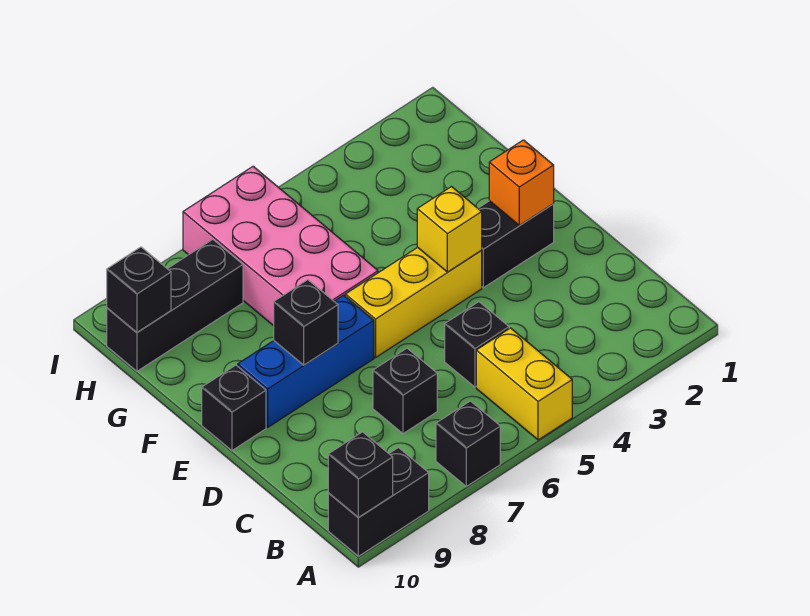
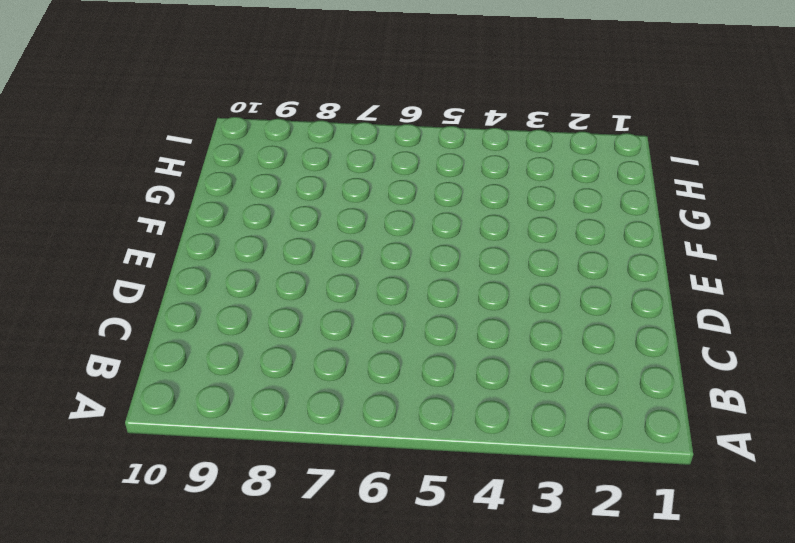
none -> yellow brick A5:B5 level 1
none -> black brick A7 level 1
none -> black brick A9:A10 level 1

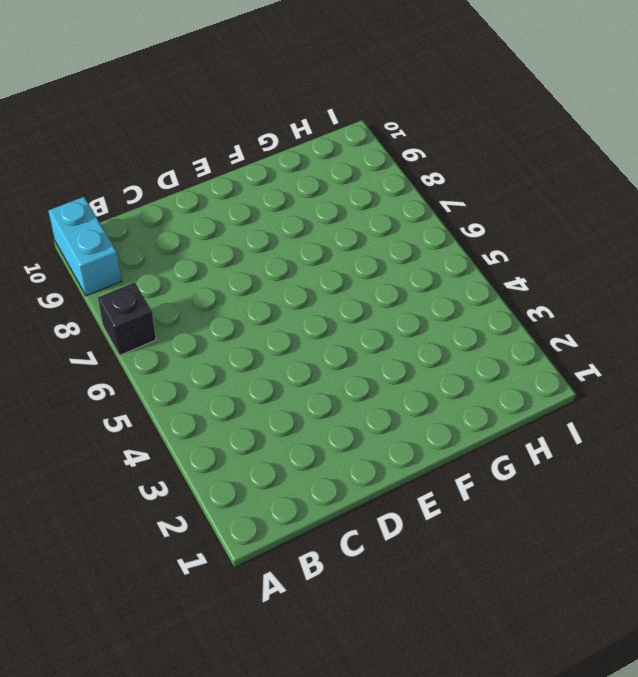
cyan brick A9:A10 level 1 -> black brick A9:A10 level 1
none -> yellow brick A5:B5 level 1
none -> black brick C5 level 1
none -> black brick C7 level 1

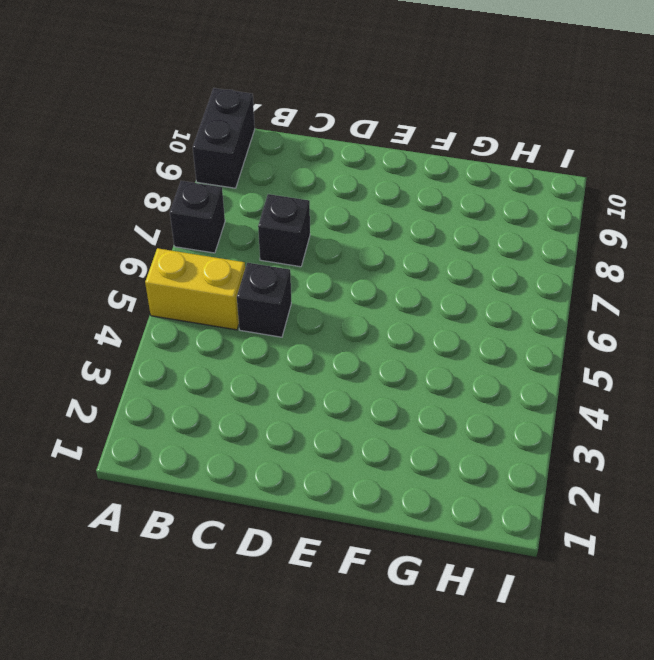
none -> black brick E2:E3 level 1
none -> yellow brick E4:E6 level 1
none -> blue brick E7:E9 level 1

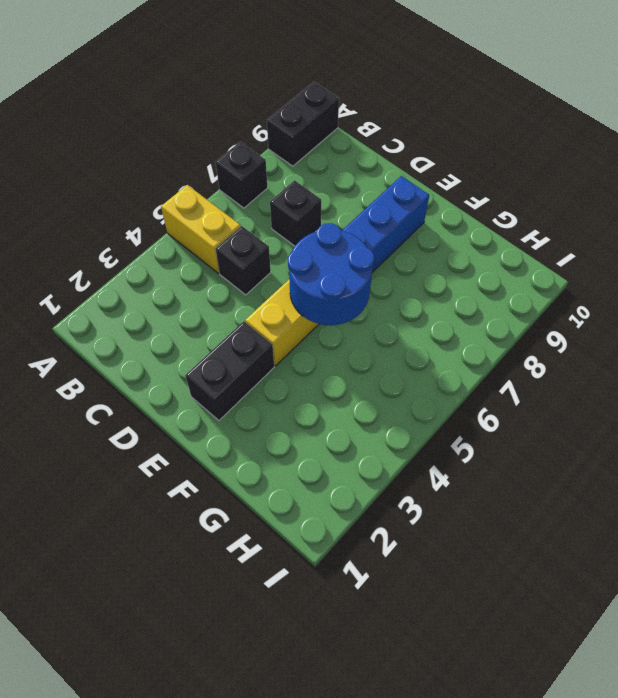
blue round brick E5:F6 level 2 -> none
none -> black brick E10 level 1
none -> pink brick F6:I7 level 1
none -> black brick H8:H10 level 1

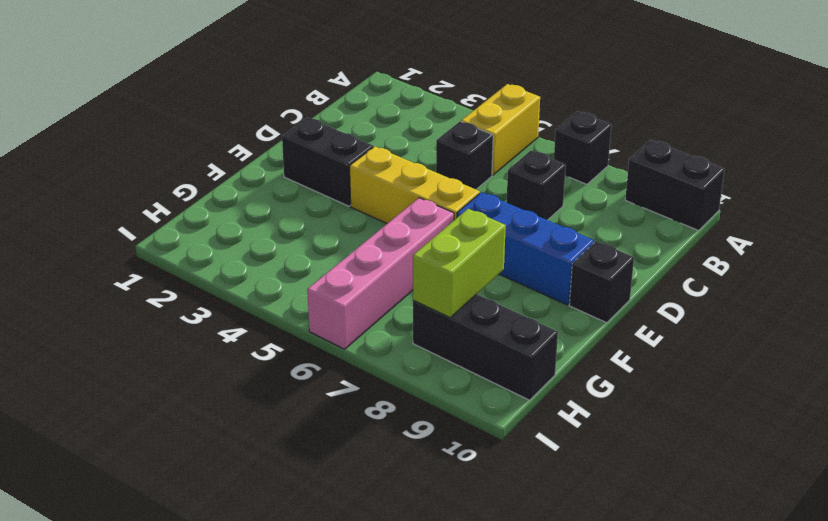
pink brick F6:I6 level 1 -> pink brick F6:I7 level 1
lime brick G8:H8 level 2 -> none
none -> black brick A10 level 2
none -> orange brick E2 level 2
none -> yellow brick E4 level 2

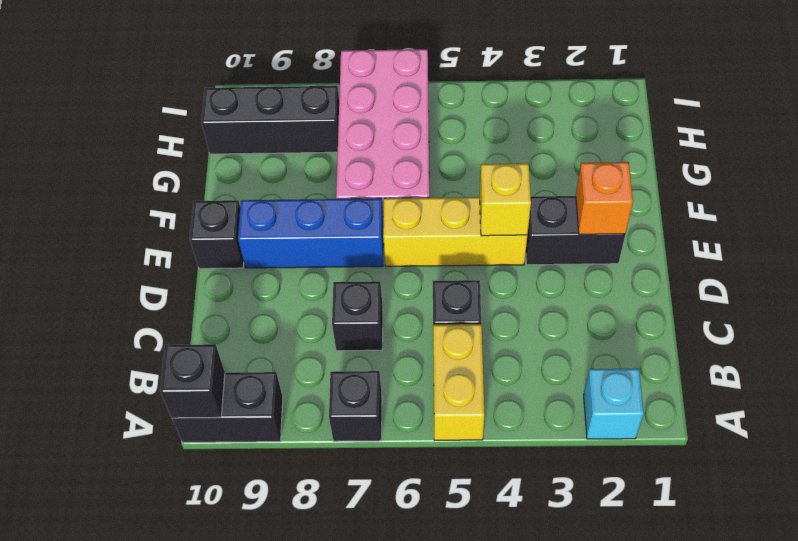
cyan brick A2 level 1 -> none
none -> black brick E8 level 2
none -> black brick H10 level 2

